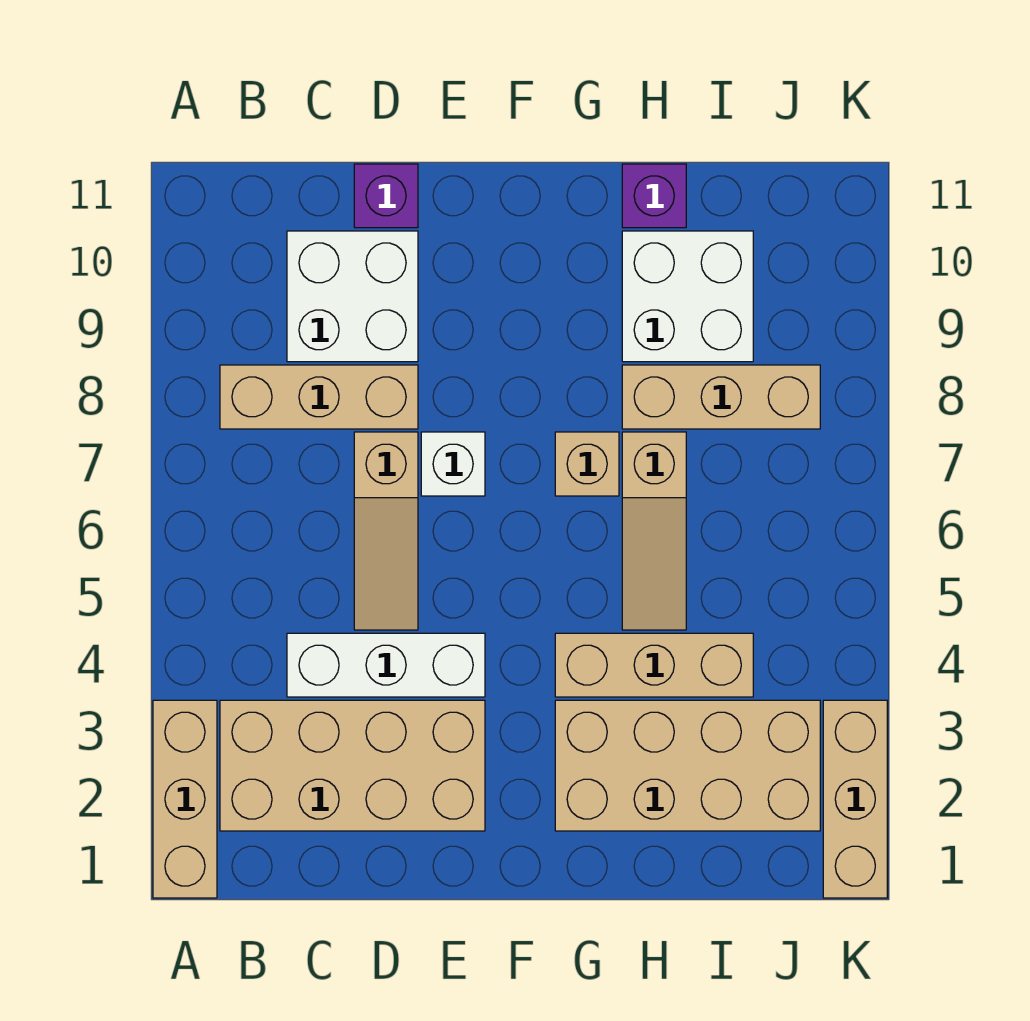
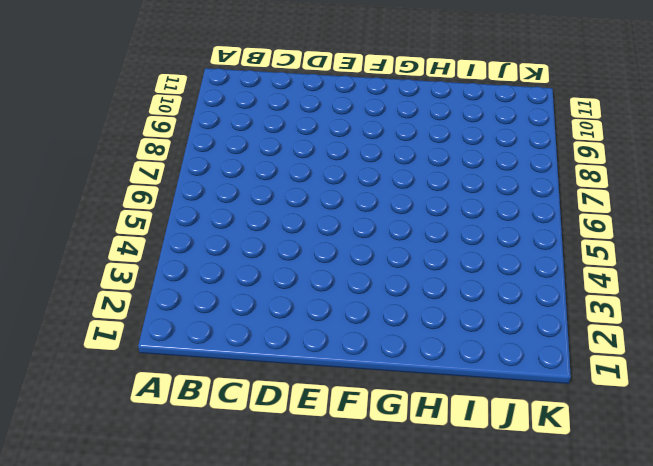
none -> tan brick A1:A3 level 1
none -> tan brick B2:E3 level 1
none -> tan brick B8:D8 level 1

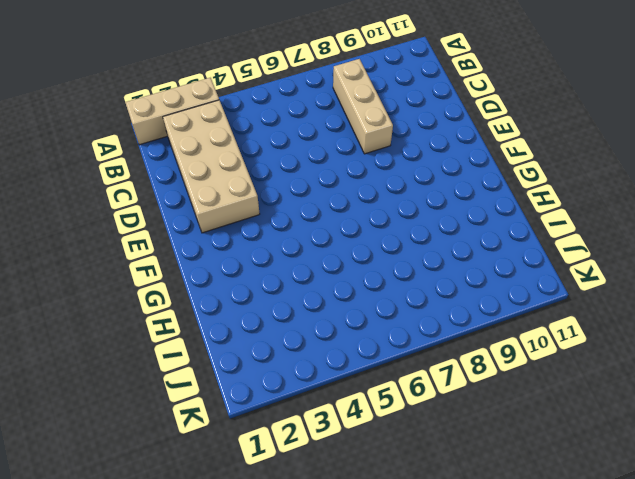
none -> white brick C4:E4 level 1
none -> white brick C9:D10 level 1
none -> tan slope D5:D7 level 1 top 7

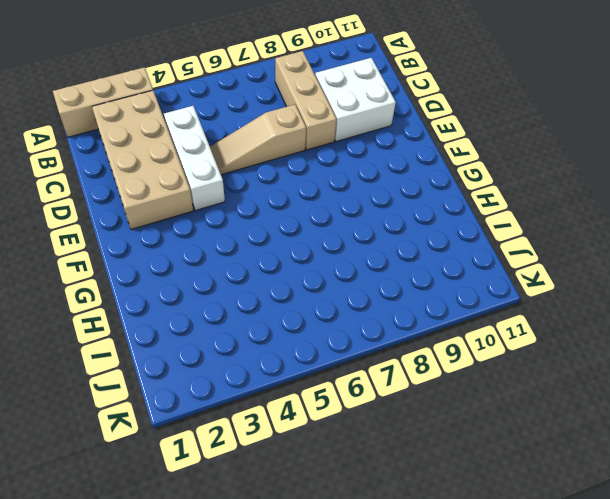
none -> purple brick D11 level 1
none -> white brick E7 level 1
none -> tan brick G2:J3 level 1

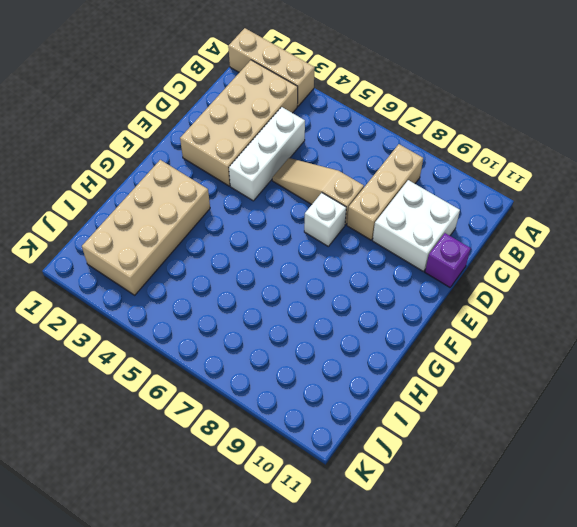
none -> tan brick G4:I4 level 1
none -> tan brick G7 level 1
none -> tan slope H5:H7 level 1 top 7

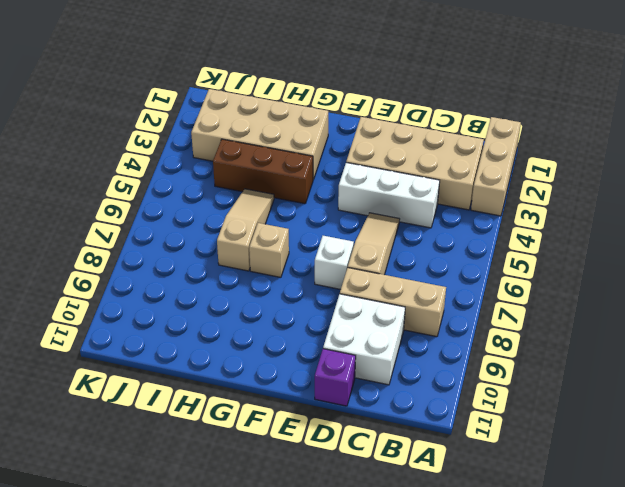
brown brick G4:I4 level 1 -> tan brick G4:I4 level 1
none -> tan brick H8:J8 level 1
none -> white brick H9:I10 level 1
none -> purple brick H11 level 1

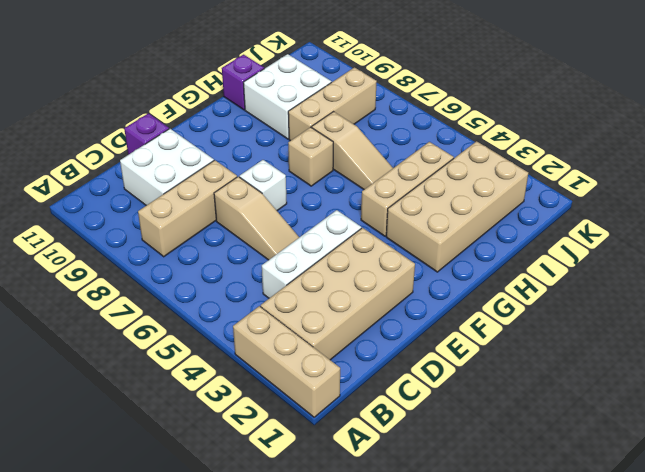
none -> tan brick K1:K3 level 1

